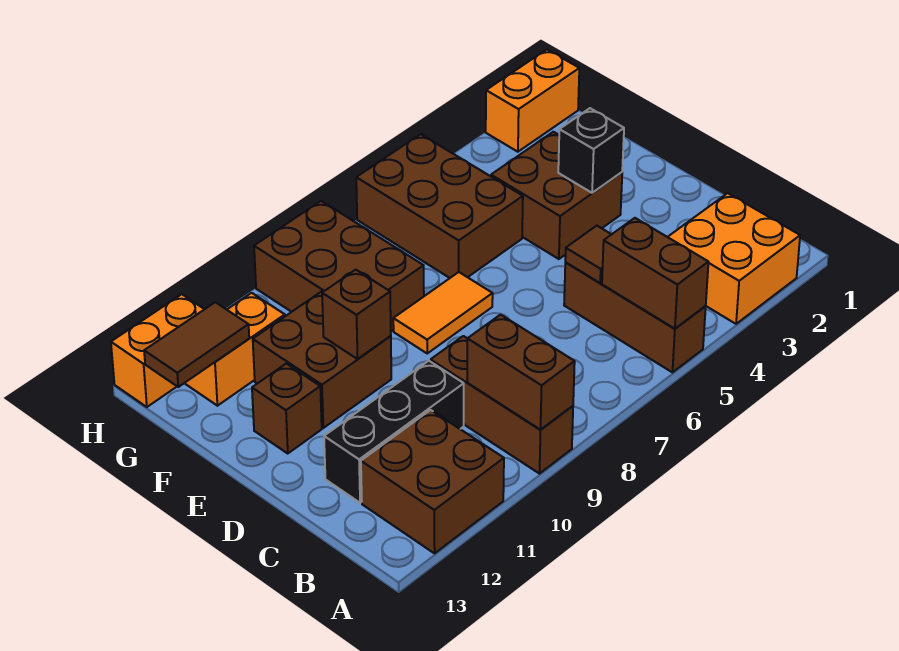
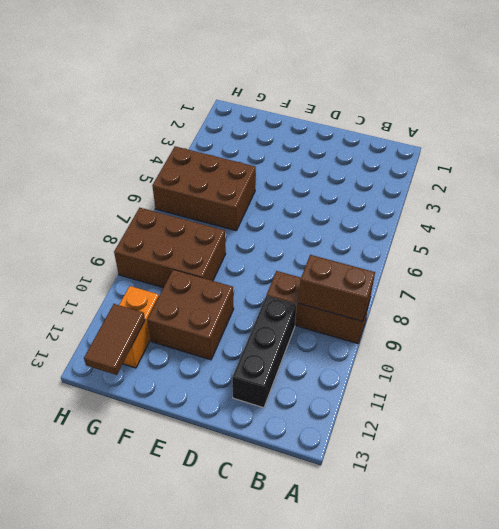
none -> orange brick A2:B3 level 1
none -> brown brick A5:C5 level 1
none -> brown brick A11:B12 level 1

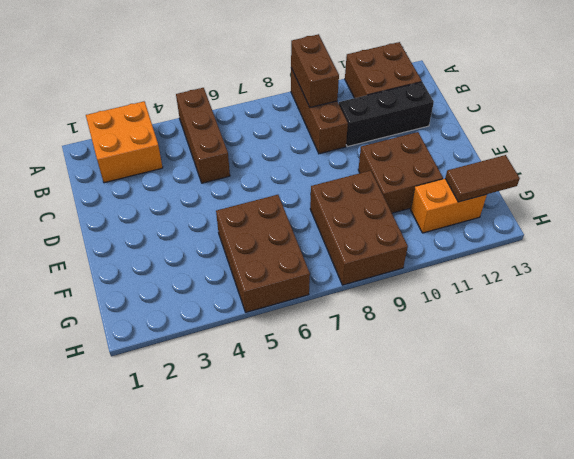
none -> brown brick E3:F4 level 1
none -> orange tile E7:E8 level 1
none -> brown brick E12 level 1

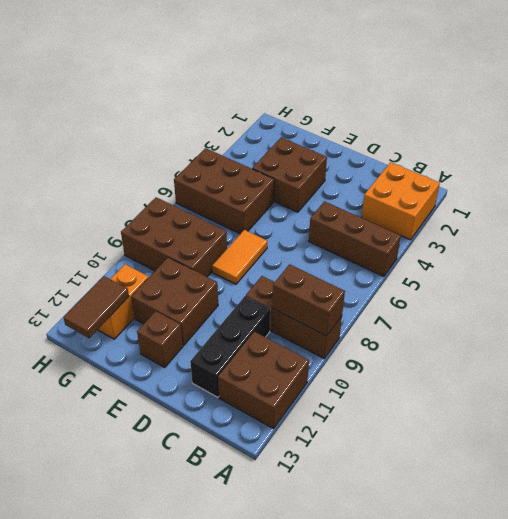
none -> orange brick H1:H2 level 1
none -> orange brick H12:H13 level 1
none -> brown brick A5:B5 level 2

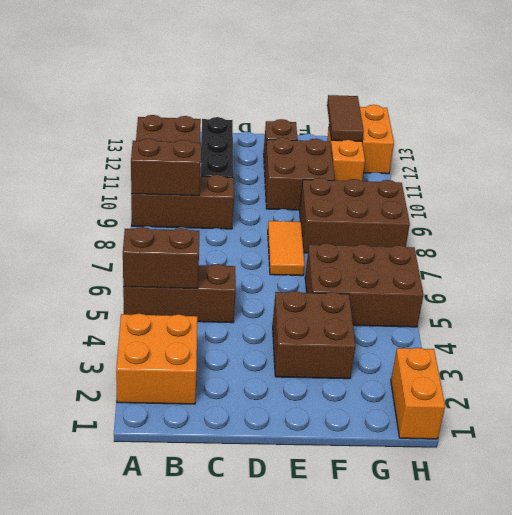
none -> brown tile C5 level 2
none -> black brick E3 level 2
none -> brown brick E10 level 2

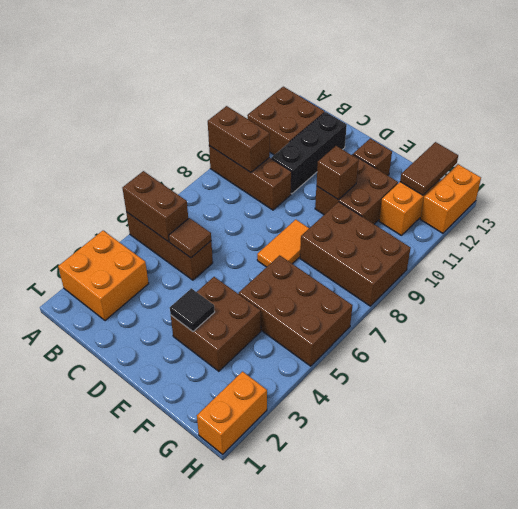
black tile E3 level 2 -> black brick E3 level 2

